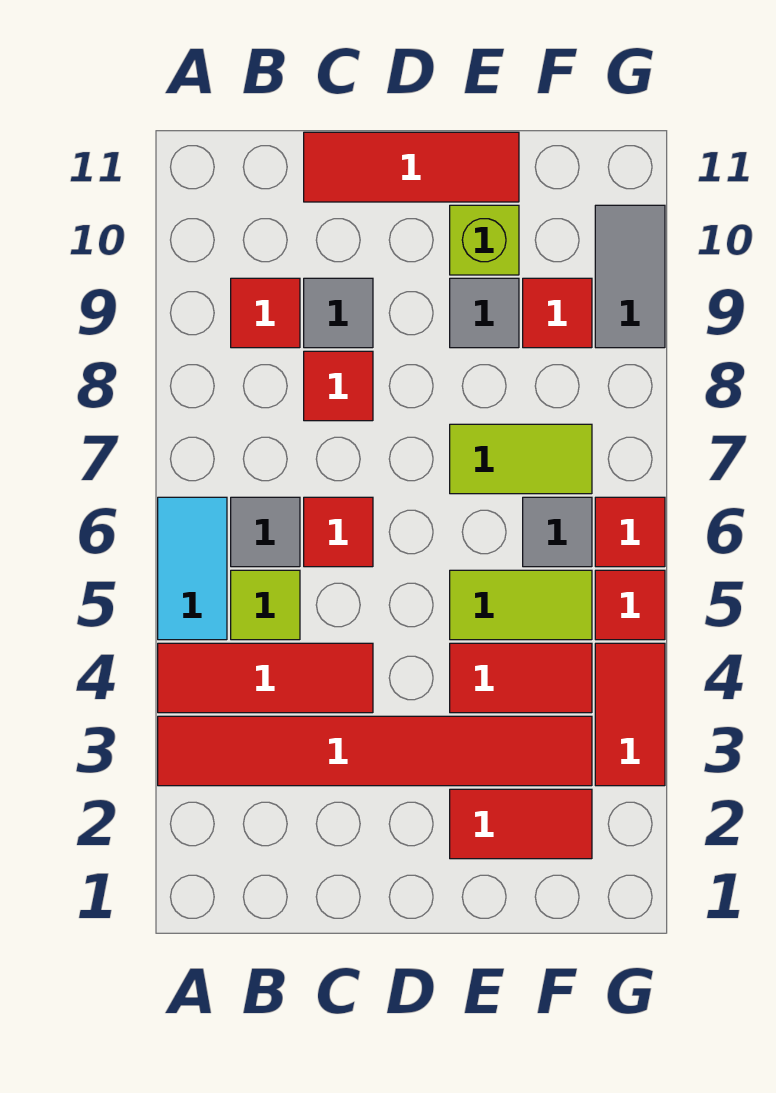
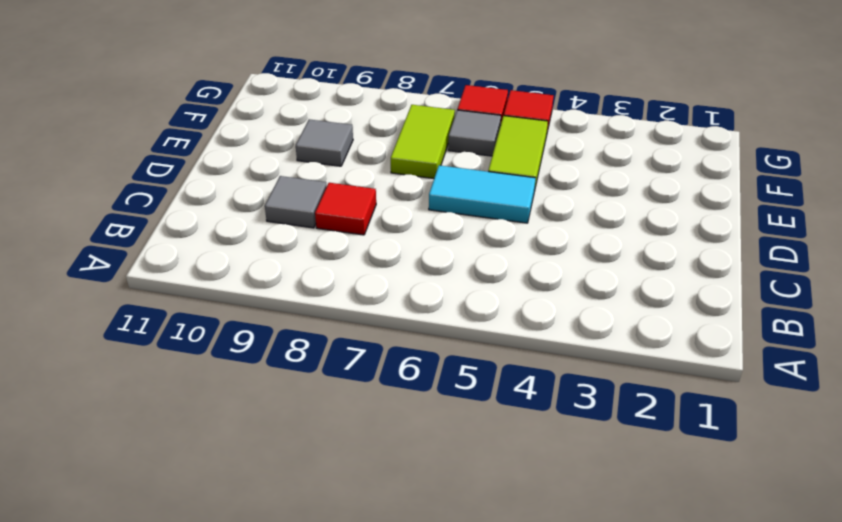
cyan tile D5:D6 level 1 -> cyan tile A5:A6 level 1
none -> red tile A3:F3 level 1
none -> red tile A4:C4 level 1
none -> lime tile B5 level 1

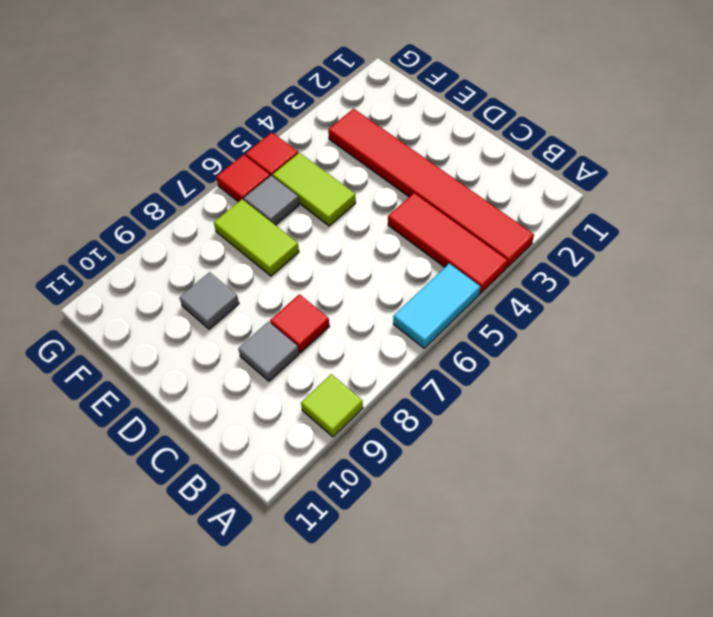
lime tile A9 level 1 -> lime tile B5 level 1
none -> grey tile B6 level 1
none -> red tile B9 level 1
none -> red tile C6 level 1

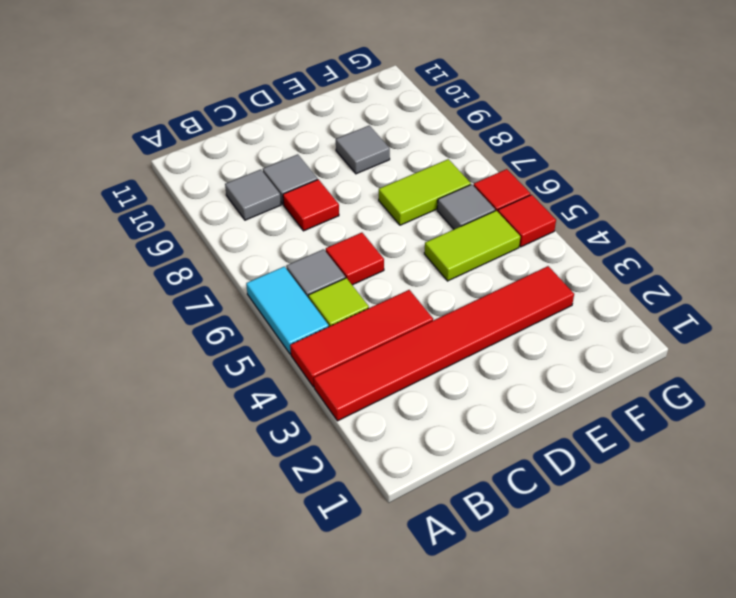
grey tile B9 level 1 -> red tile B9 level 1
none -> red tile C11:E11 level 1
none -> red tile E2:F2 level 1
none -> red tile E4:F4 level 1

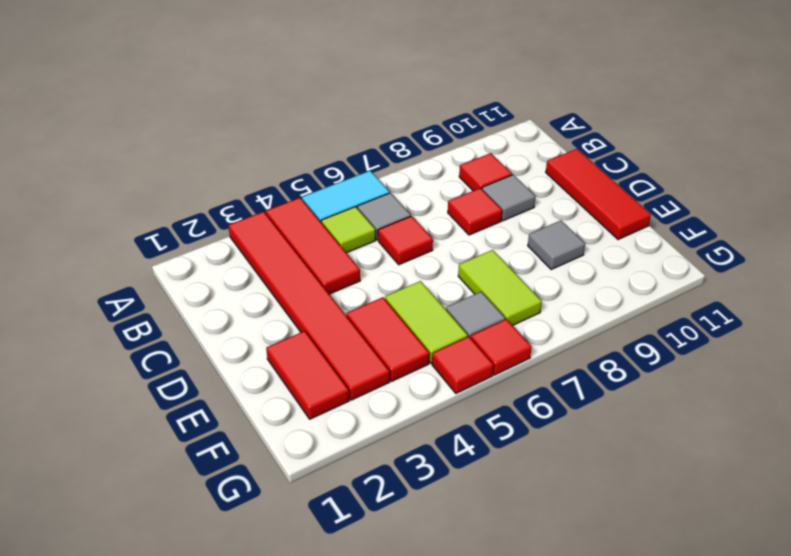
none -> lime brick E10 level 1
none -> red tile F9 level 1
none -> red tile G3:G4 level 1

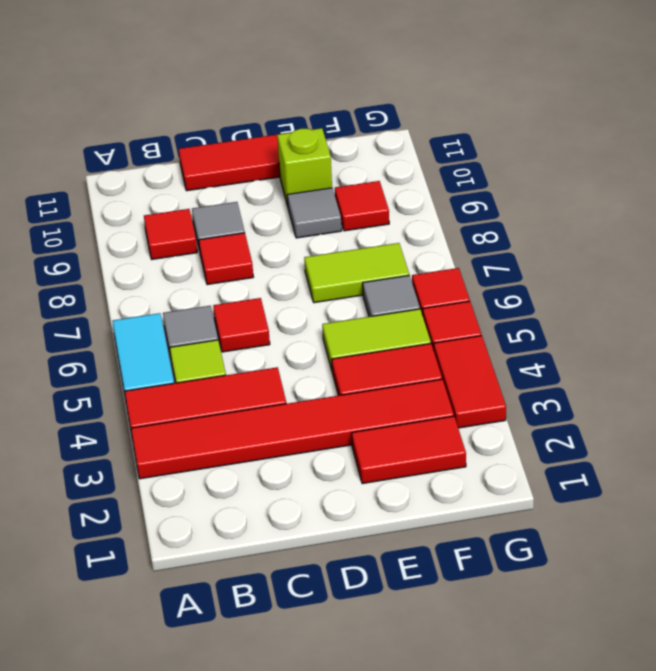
none -> grey tile G9:G10 level 1

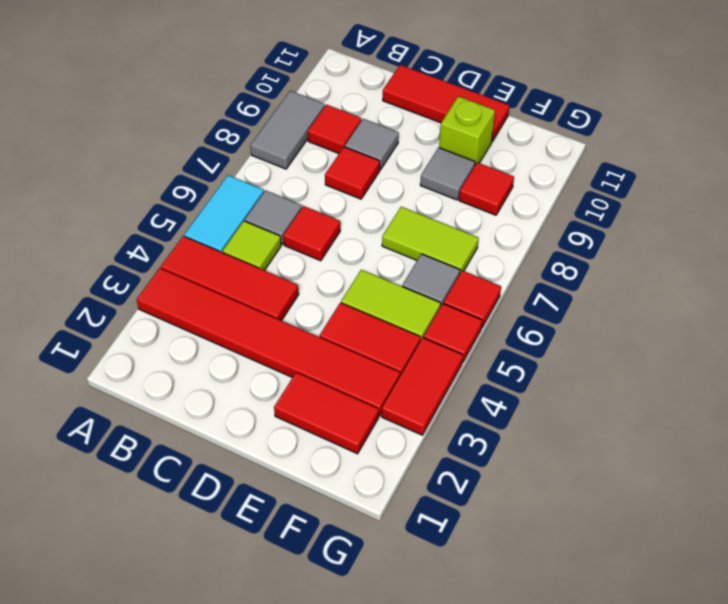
grey tile A8:A9 level 1 -> grey tile G9:G10 level 1

